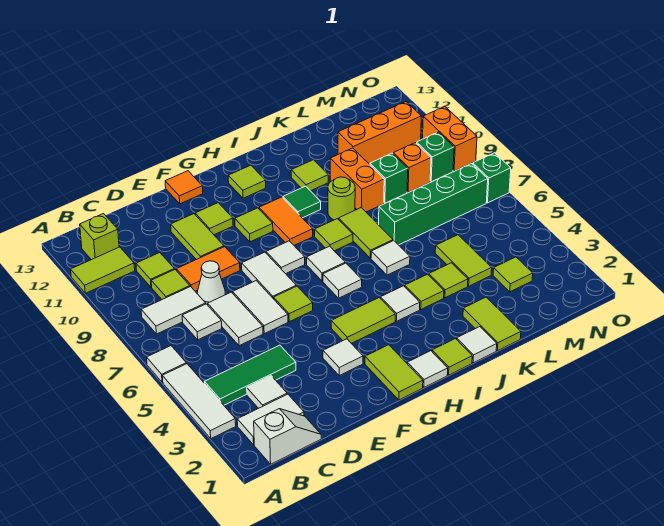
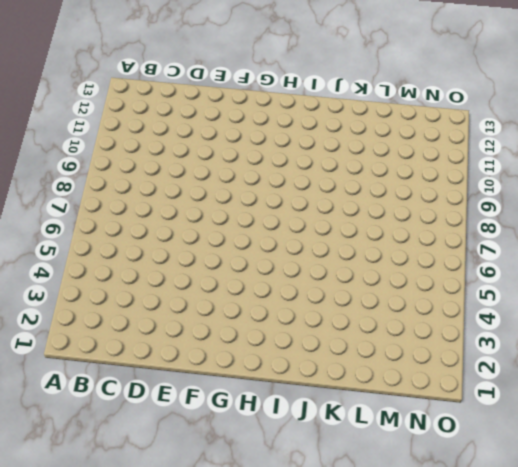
none -> white tile A3:A5 level 1
none -> white tile A6 level 1
none -> lime tile A11:B11 level 1
none -> white slope B1:C1 level 1 top B

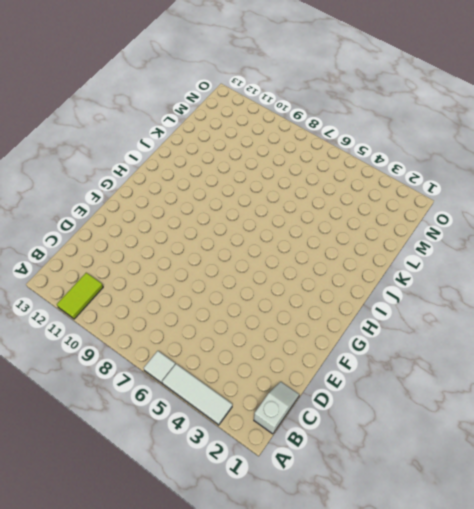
none -> white tile B2:C2 level 1
none -> green tile B4:D4 level 1
none -> white tile B8:C8 level 1
none -> lime brick B12 level 1

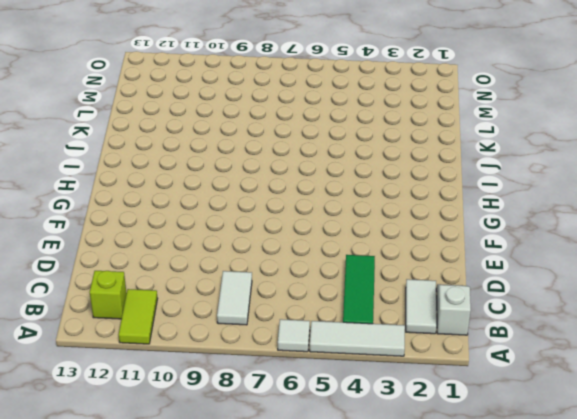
none -> white tile C3 level 1
none -> white tile C7 level 1
none -> lime tile C9 level 1
none -> lime tile C10 level 1

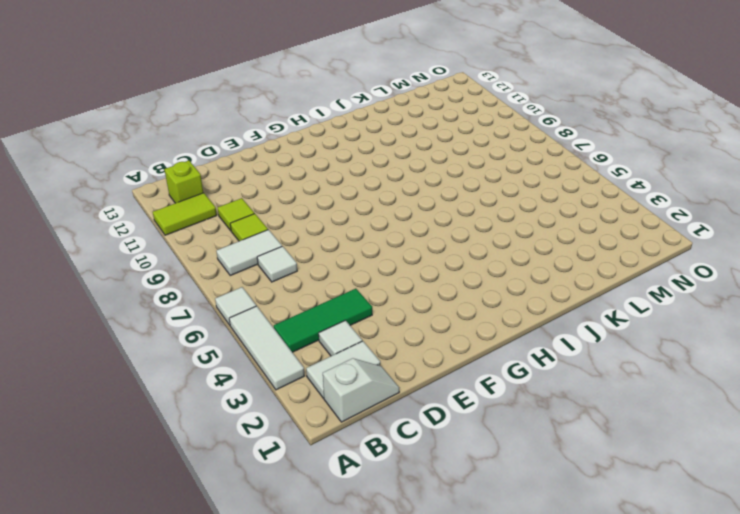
none -> white tile D6:D7 level 1
none -> white cone D8 level 1
none -> orange tile D9:E9 level 1
none -> white tile E6:E7 level 1

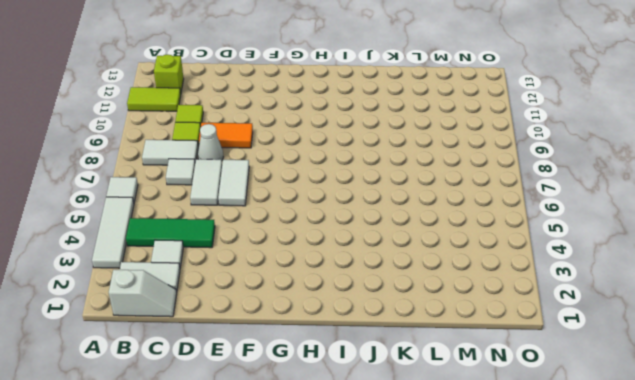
none -> lime tile E10:E11 level 1
none -> white tile F3 level 1
none -> lime tile F6 level 1
none -> white tile F7:F8 level 1

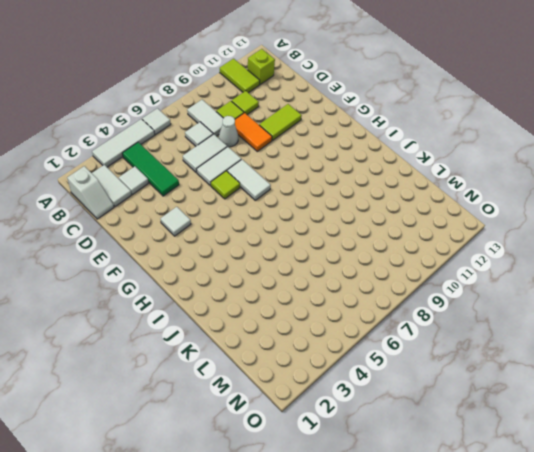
white tile F7:G7 level 1 -> white tile F7:F8 level 1
none -> lime tile F11 level 1
none -> orange tile F13 level 1
none -> lime tile G1:G2 level 1
none -> lime tile G4:H4 level 1

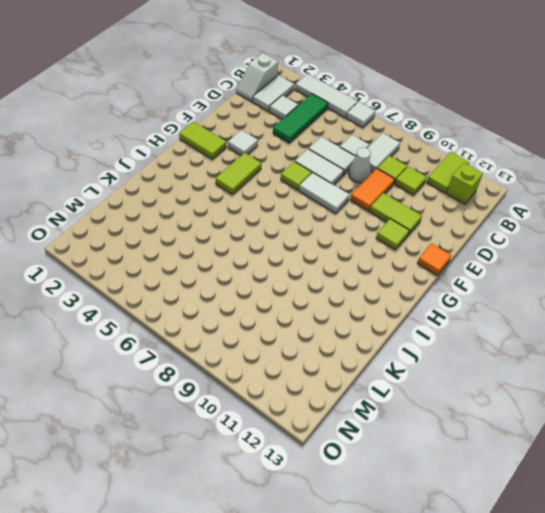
none -> white tile G8 level 1
none -> lime tile G10 level 1
none -> white tile H1 level 1
none -> white tile H6 level 1

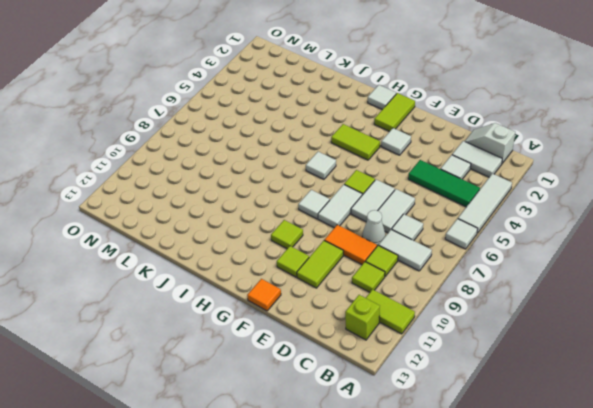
none -> white tile H7 level 1
none -> orange tile H9:H10 level 1
none -> lime tile H12 level 1
none -> lime tile I1 level 1

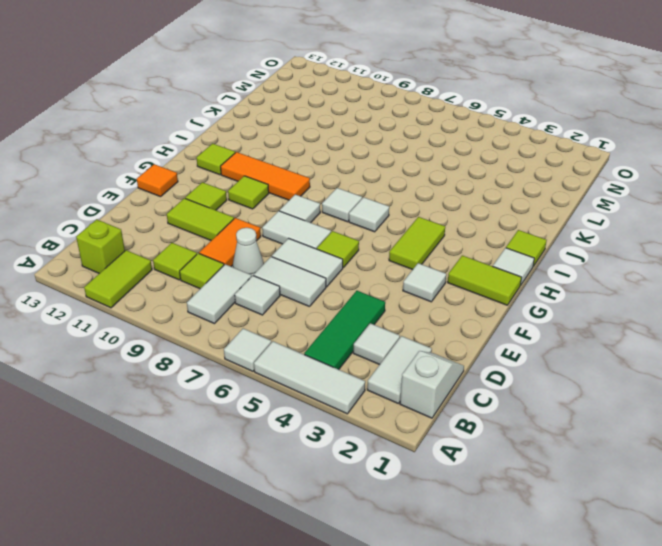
orange tile H9:H11 level 1 -> orange tile H9:H10 level 1
none -> white tile I4 level 1
none -> lime tile I8 level 1
none -> green tile I10 level 1
none -> white tile J1 level 1

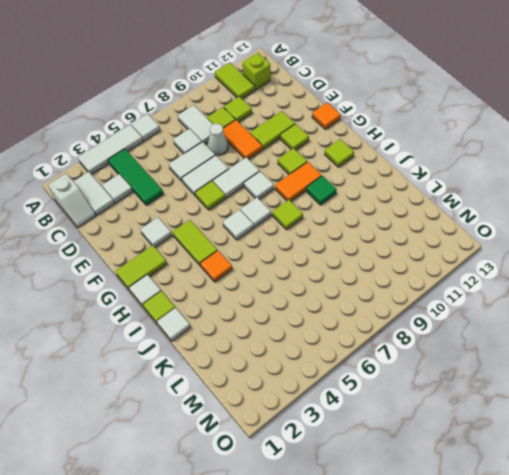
orange tile I4 level 1 -> white tile I4 level 1
none -> lime tile J4 level 1
none -> white tile J6 level 1
none -> lime tile J7:J8 level 1
none -> lime round brick J9 level 1

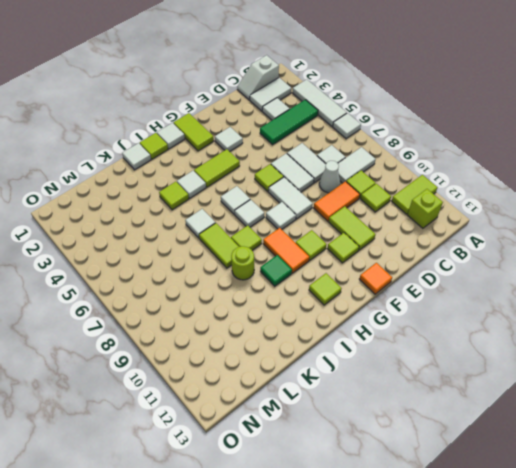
none -> lime tile J11 level 1
none -> lime tile K1:K2 level 1
none -> lime tile K4 level 1
none -> green brick K7:N7 level 1

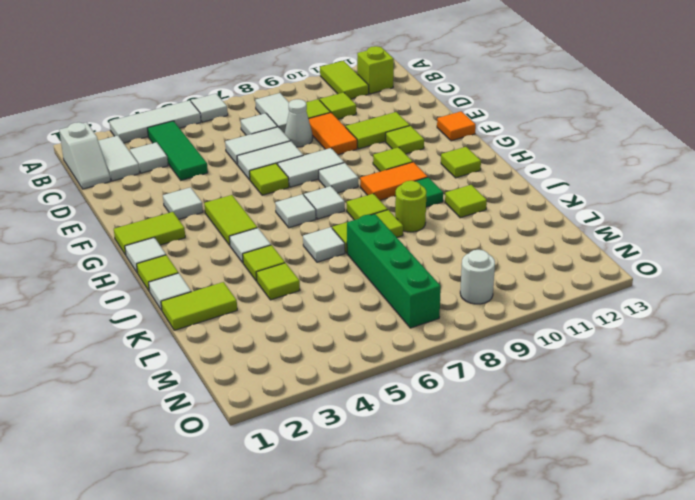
white round brick N9 level 1 -> green brick N9 level 1
none -> orange brick K9:K10 level 1
none -> lime tile L4:L5 level 1
none -> green brick L9 level 1
none -> orange brick L11:N11 level 1

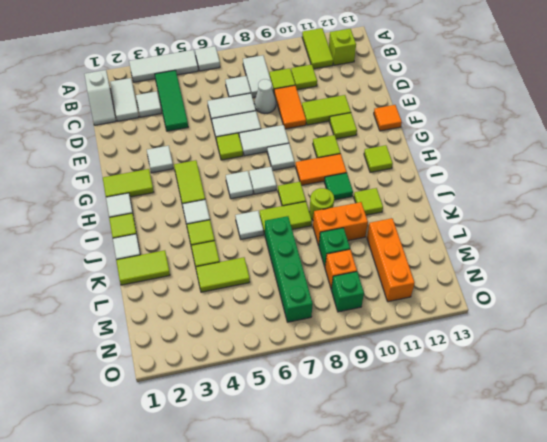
none -> lime tile M3 level 1
none -> green brick O7 level 1
none -> orange brick O9:O10 level 1

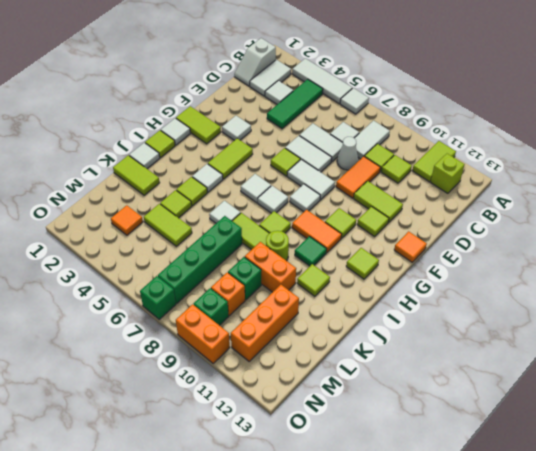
orange tile M3 level 1 -> lime tile M3 level 1

